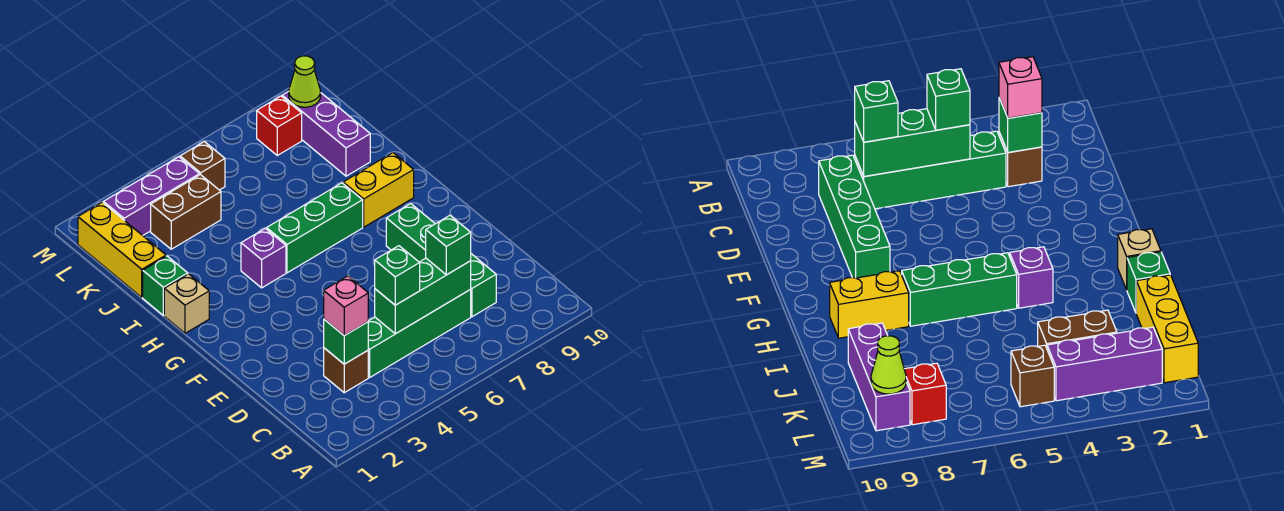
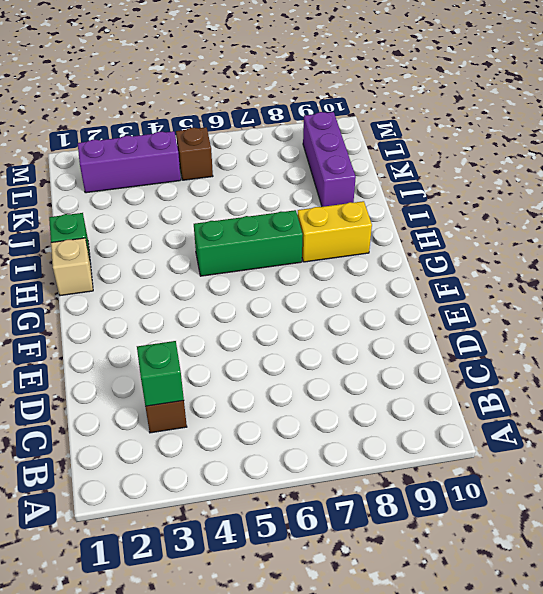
none -> green brick C4:C7 level 1
none -> green brick C8:F8 level 1
none -> purple brick H4 level 1

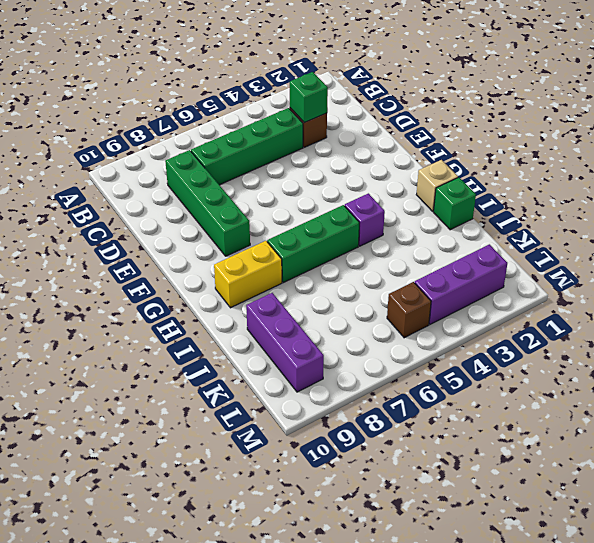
none -> yellow brick J1:L1 level 1
none -> brown brick K3:K4 level 1
none -> red brick L8 level 1

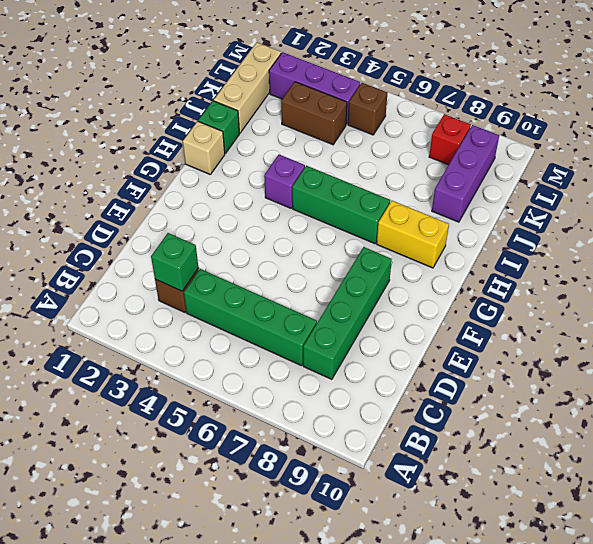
tan brick J1:L1 level 1 -> yellow brick J1:L1 level 1
none -> green brick C5:C7 level 2
none -> lime cone L9 level 2
none -> pink brick C3 level 3

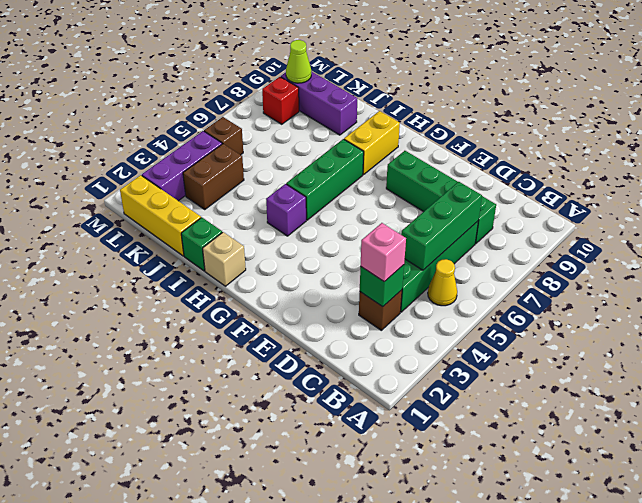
yellow cone B5 level 1 -> none
none -> green brick C5 level 3
none -> green brick C7 level 3

